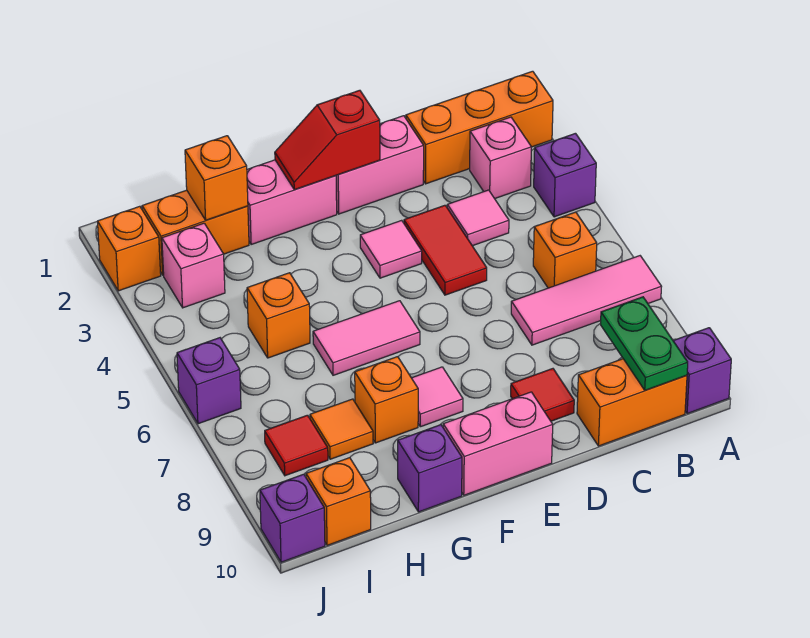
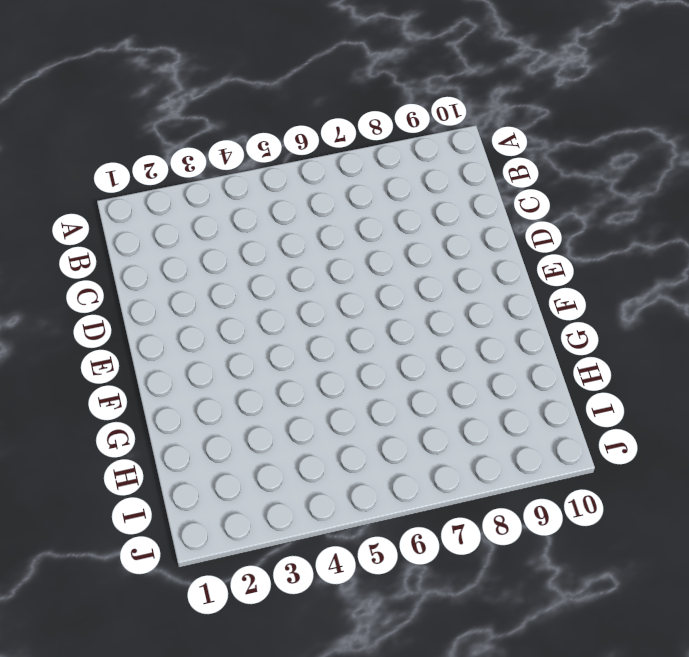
none -> orange brick A2:C2 level 1
none -> purple brick A4 level 1
none -> pink tile A7:C7 level 1
none -> purple brick A10 level 1

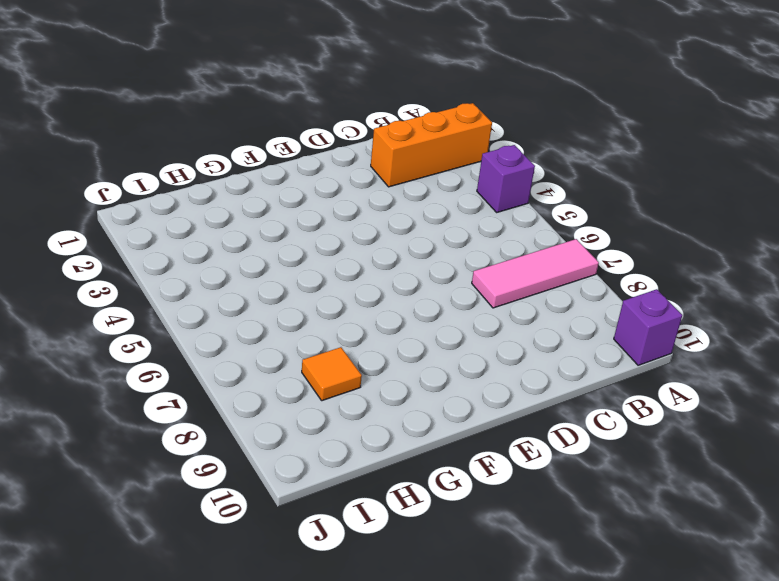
none -> pink brick B3 level 1
none -> orange brick B6 level 1
none -> orange brick B10:C10 level 1
none -> pink tile C4 level 1

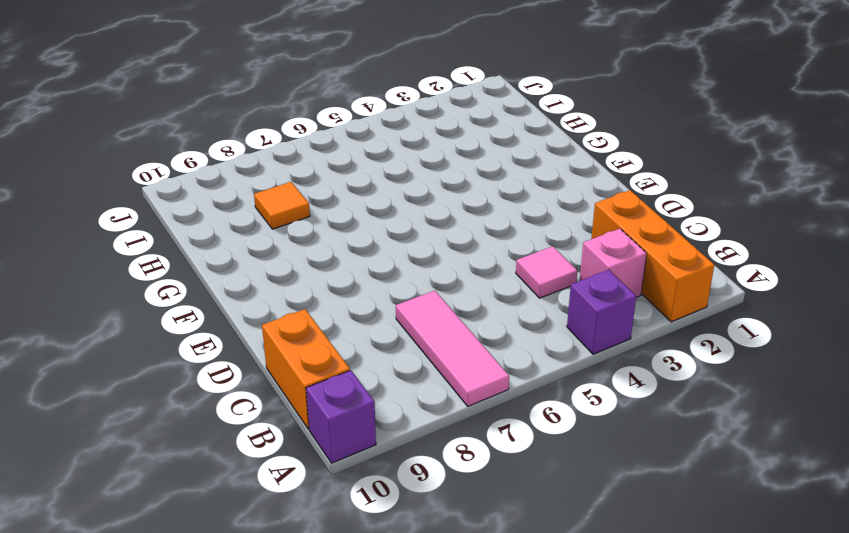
none -> orange brick B6 level 1
none -> pink brick D2:E2 level 1
none -> red tile D4:D5 level 1
none -> red tile D9 level 1

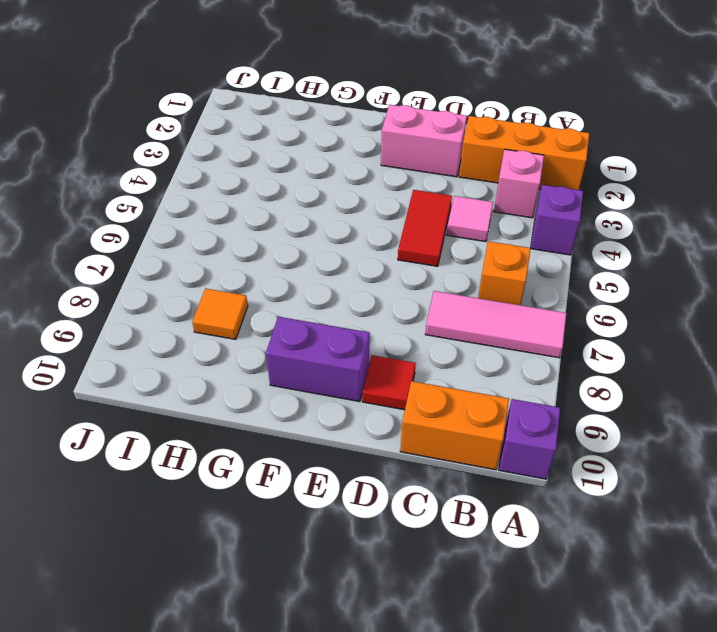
purple brick E9:F9 level 1 -> none
none -> pink tile E4 level 1
none -> pink brick E10:F10 level 1
none -> pink brick F2:G2 level 1
none -> pink tile F6:G6 level 1

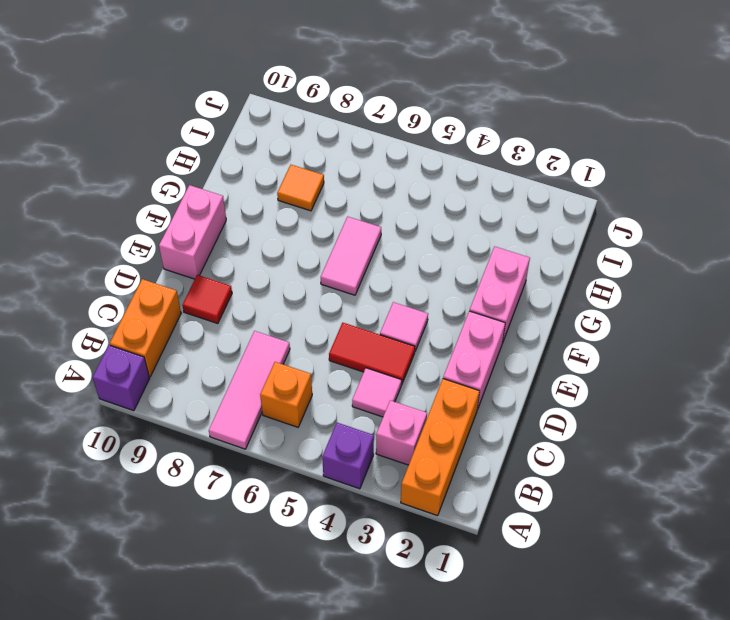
none -> pink tile F8 level 1
none -> orange brick G8 level 1
none -> purple brick G10 level 1
none -> orange brick H2:I2 level 1

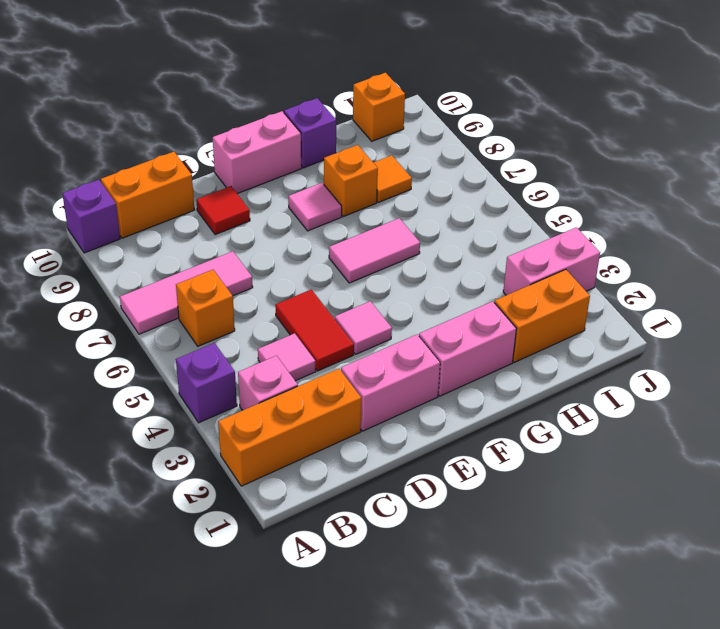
pink brick I3:J3 level 1 -> pink brick I3 level 1
none -> orange brick H5 level 1
none -> red tile I8 level 1
none -> orange brick J2 level 1
none -> purple brick J6 level 1

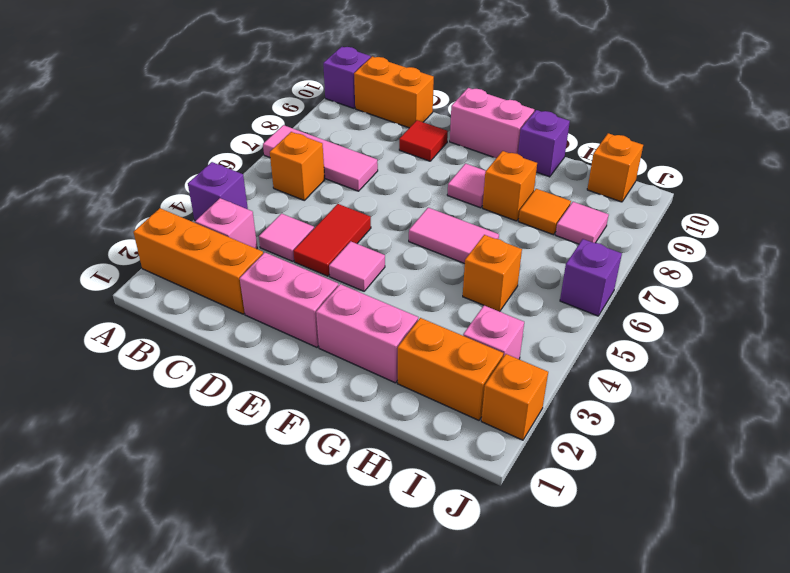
pink tile I8 level 1 -> red tile I8 level 1
none -> purple brick J10 level 1
none -> green plate B9:B10 level 2
none -> red slope E2:F2 level 2 top E
none -> orange brick H2 level 2

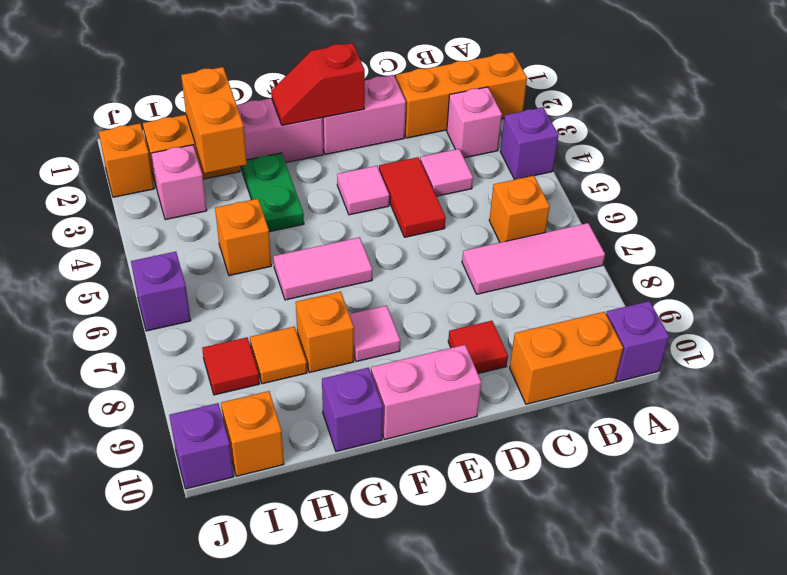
green plate G3:G4 level 1 -> green plate B9:B10 level 2
orange brick H2:H3 level 2 -> orange brick H2 level 2

